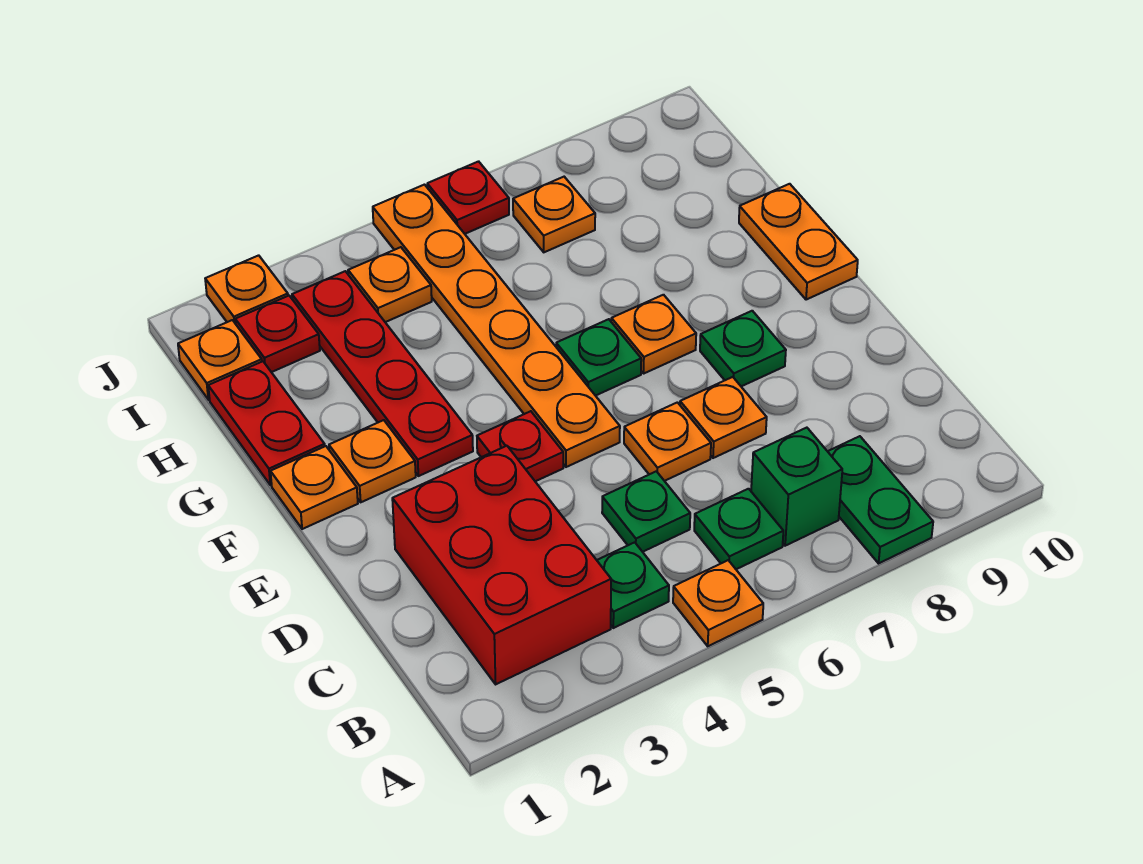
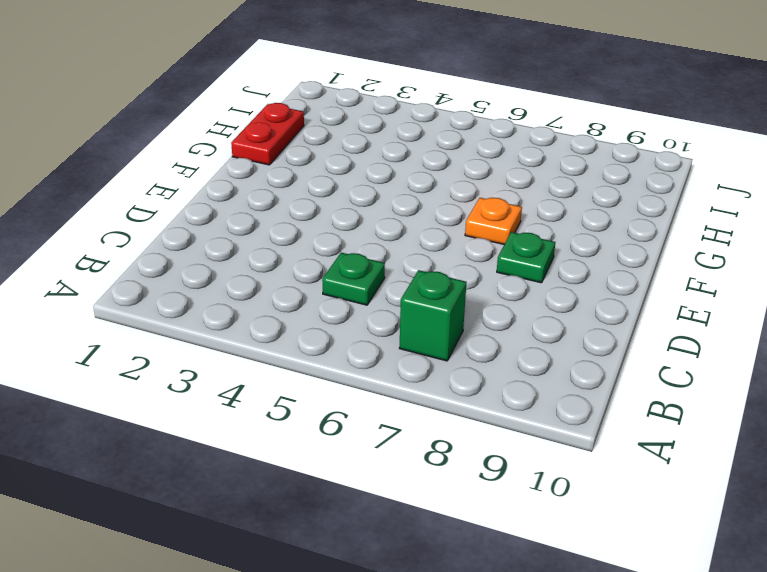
none -> orange plate A5 level 1
none -> green plate A8:B8 level 1
none -> red brick B2:D3 level 1

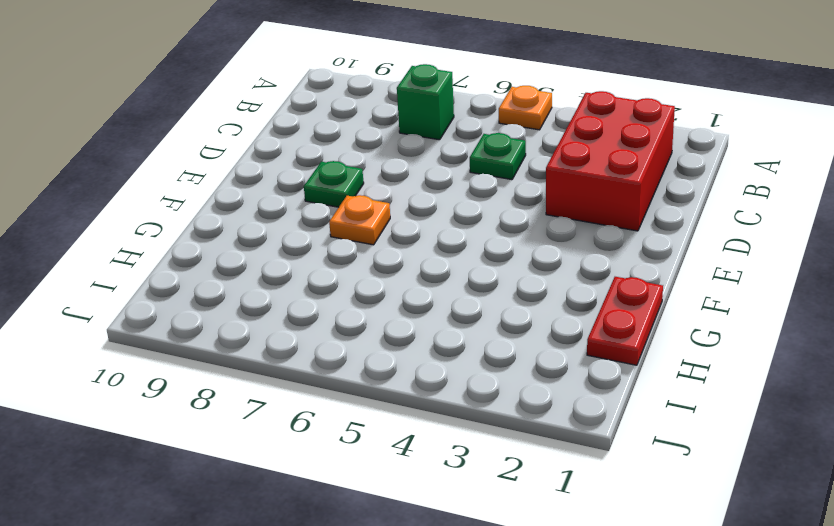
none -> green plate A8:B8 level 1
none -> green plate B4 level 1
none -> green plate B6 level 1

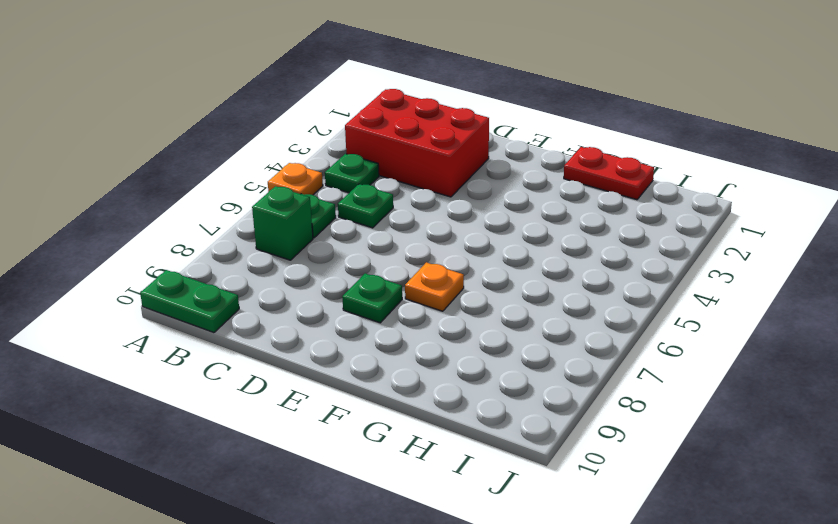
green plate A10:B10 level 1 -> green plate A8:B8 level 1
none -> orange plate D6 level 1
none -> orange plate D7 level 1
none -> red plate E4 level 1

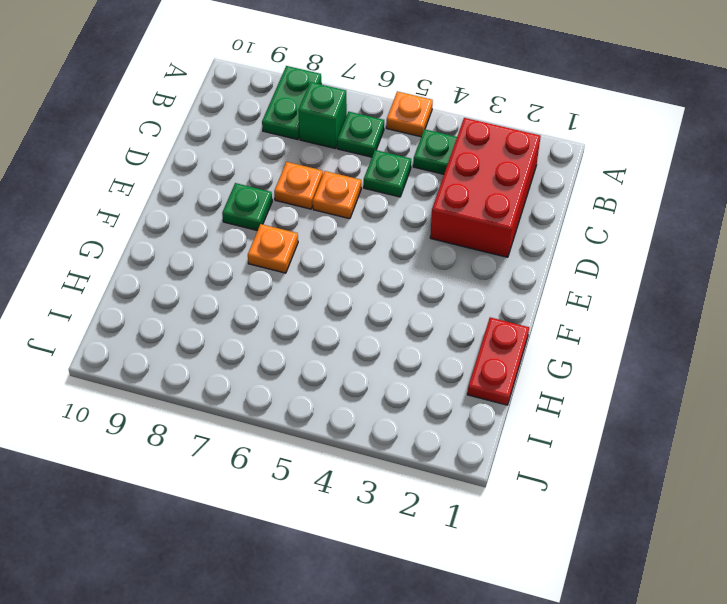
none -> red plate E4 level 1
none -> orange plate E5:J5 level 1
none -> orange plate F1 level 1

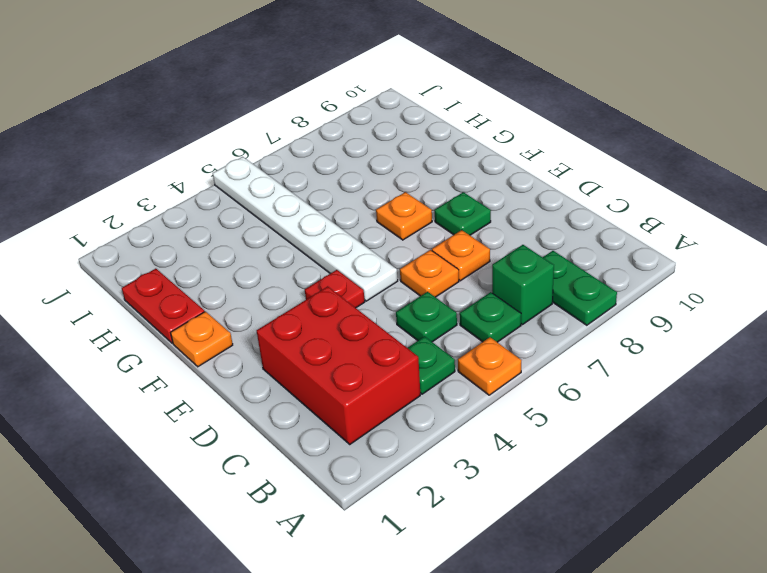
white plate E5:J5 level 1 -> orange plate E5:J5 level 1
none -> orange plate F2 level 1
none -> red plate F3:I3 level 1
none -> green plate F6 level 1

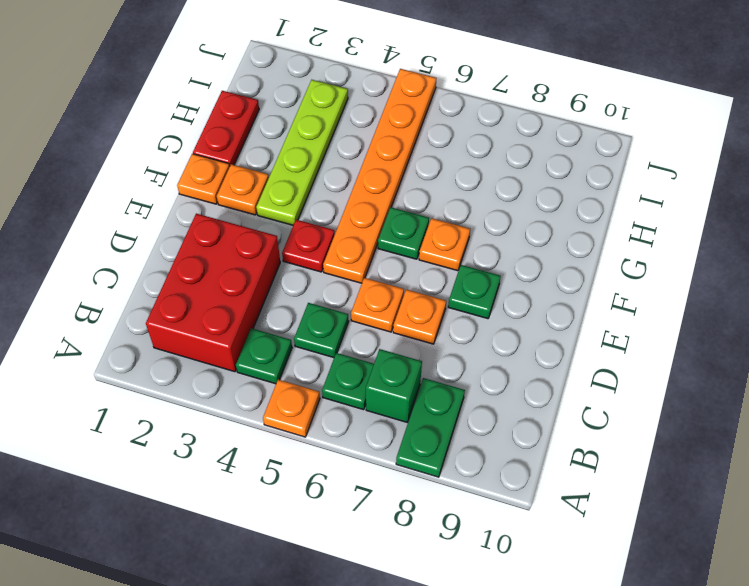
lime plate F3:I3 level 1 -> red plate F3:I3 level 1
none -> orange plate F10:G10 level 1
none -> orange plate I1 level 1
none -> red plate I2 level 1

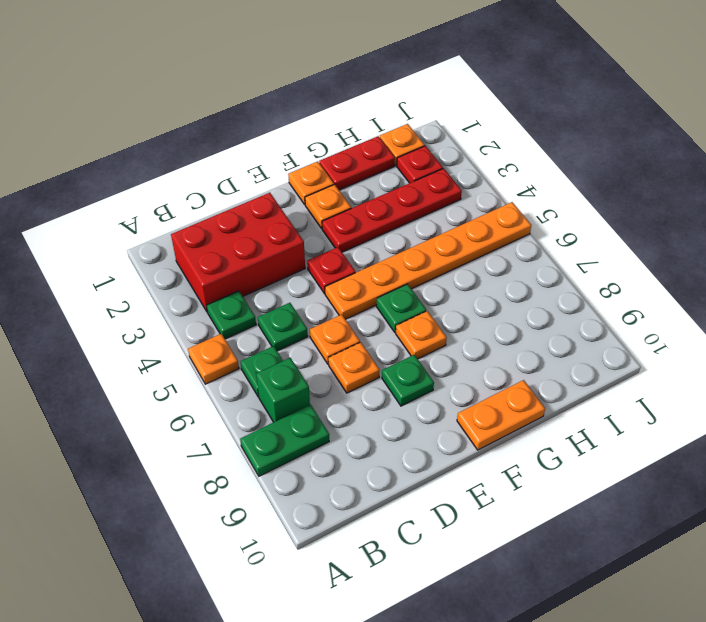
none -> orange plate I4 level 1
none -> orange plate I7 level 1
none -> orange plate J2 level 1

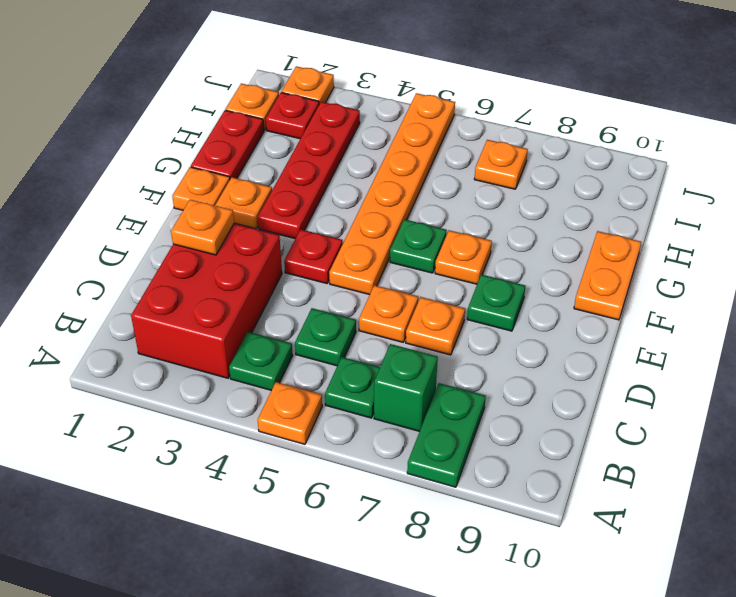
orange plate D2 level 2 -> orange plate I4 level 1
none -> red plate J6 level 1

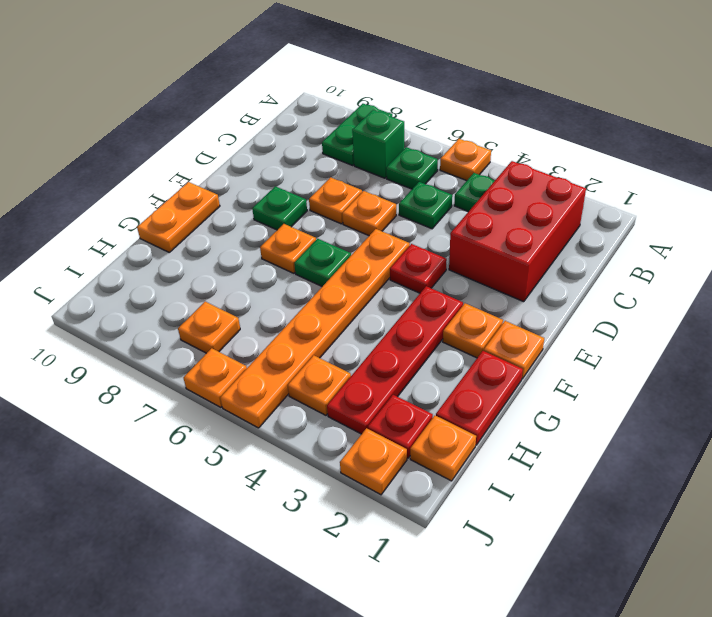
orange plate J6 level 1 -> red plate J6 level 1

